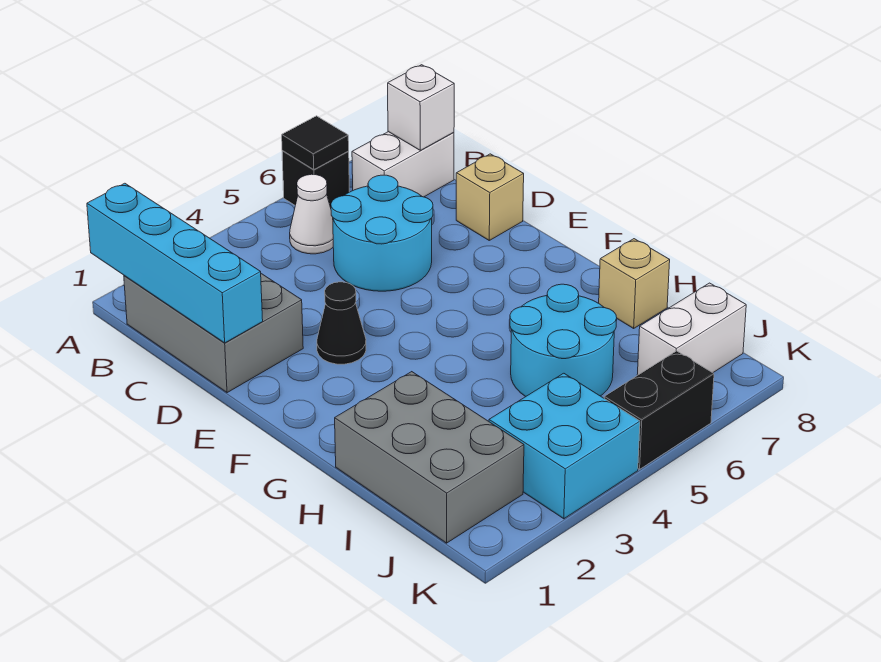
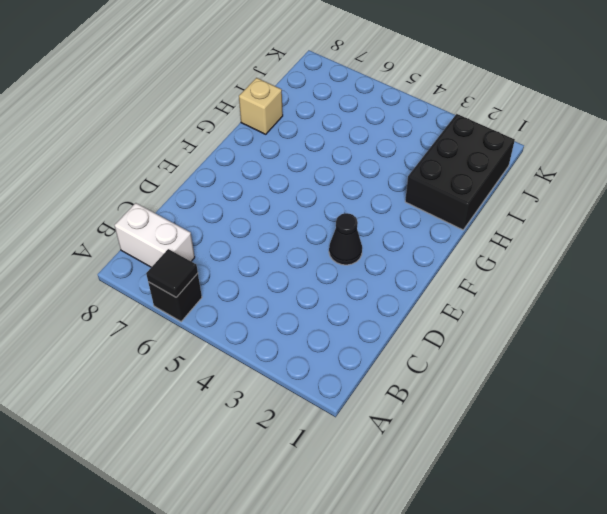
black brick H1:J2 level 1 -> grey brick H1:J2 level 1
none -> grey brick B1:D2 level 1
none -> white cone B5 level 1
none -> cyan round brick C5:D6 level 1

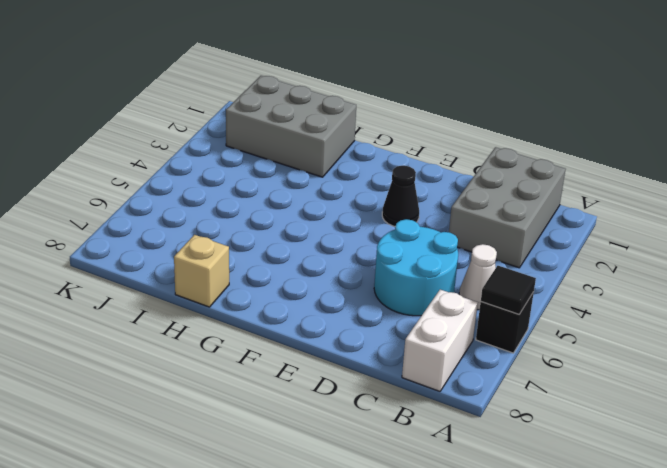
grey brick B1:C3 level 1 -> grey brick B1:D2 level 1
none -> tan brick D8 level 1
none -> cyan round brick H5:I6 level 1
none -> cyan brick J3:K4 level 1

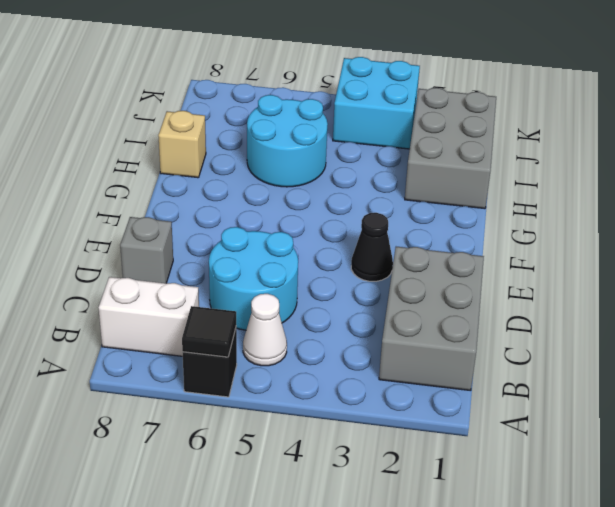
grey brick D8 level 1 -> tan brick D8 level 1
none -> white brick J7:J8 level 1
none -> black brick K5:K6 level 1
none -> cyan brick A1:D1 level 2

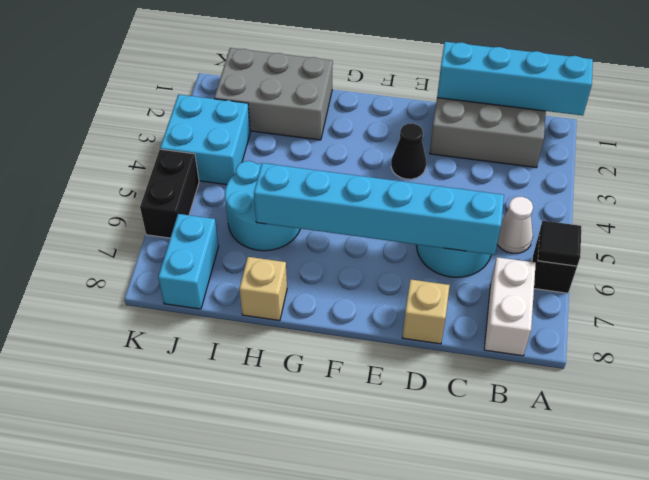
cyan brick C6:H6 level 2 -> none
cyan brick J7:J8 level 1 -> white brick J7:J8 level 1
none -> white brick B8 level 2

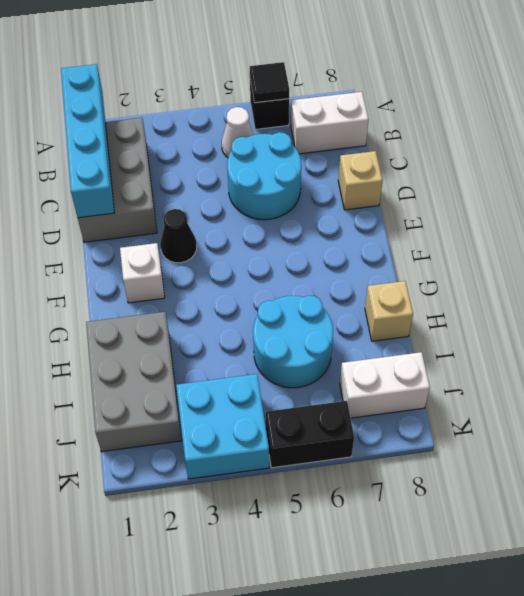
white brick F2 level 1 -> white brick B8 level 2

